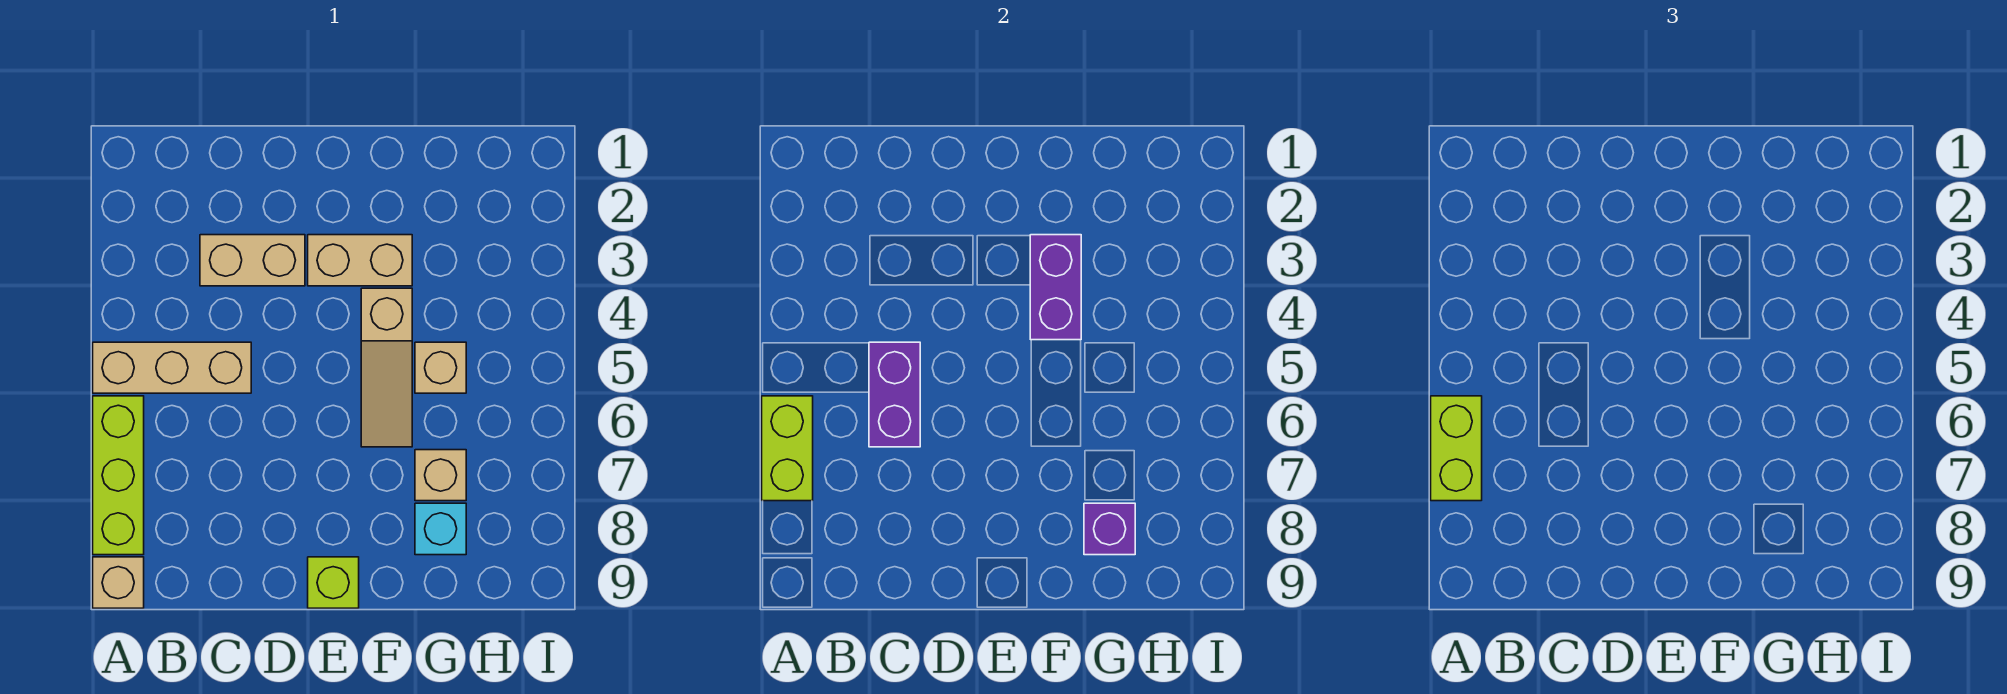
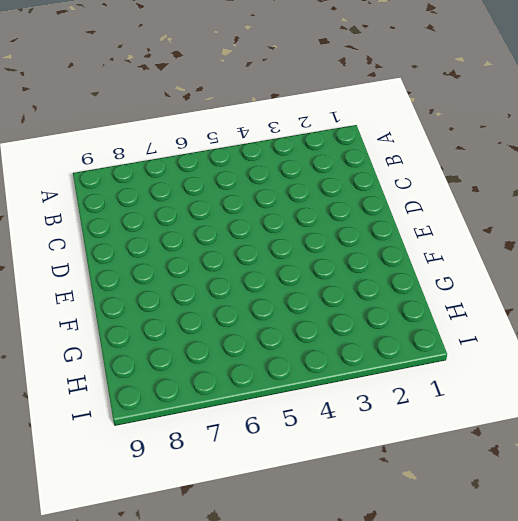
none -> tan brick A5:C5 level 1
none -> lime brick A6:A8 level 1
none -> tan brick A9 level 1

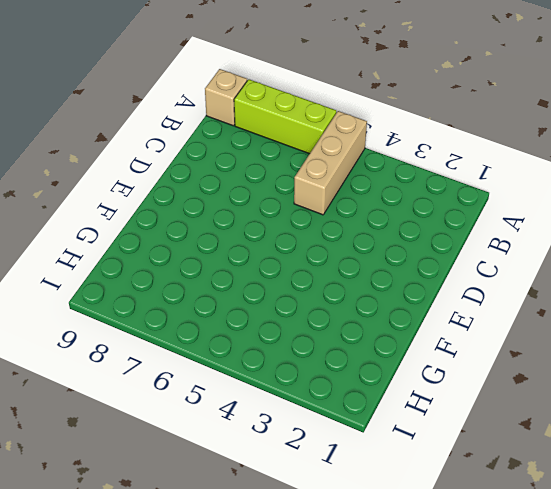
none -> tan brick C3:D3 level 1
none -> tan brick E3:F3 level 1
none -> lime brick E9 level 1

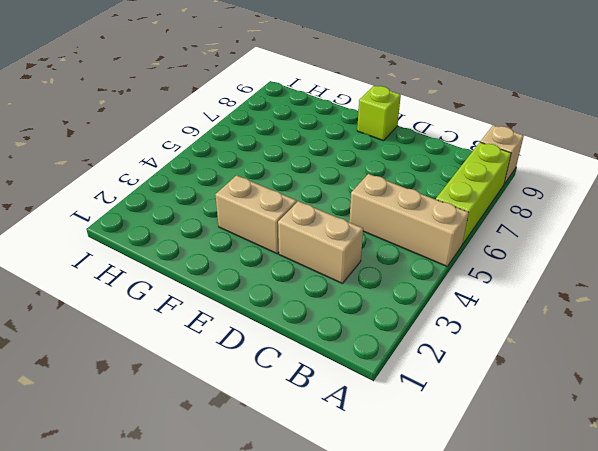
none -> tan slope F4:F6 level 1 top 4
none -> tan brick G5 level 1
none -> tan brick G7 level 1

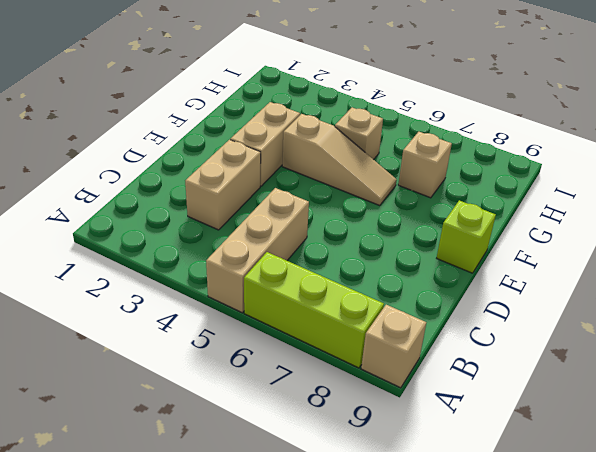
none -> cyan brick G8 level 1
none -> lime brick A6:A7 level 2
none -> purple brick C5:C6 level 2

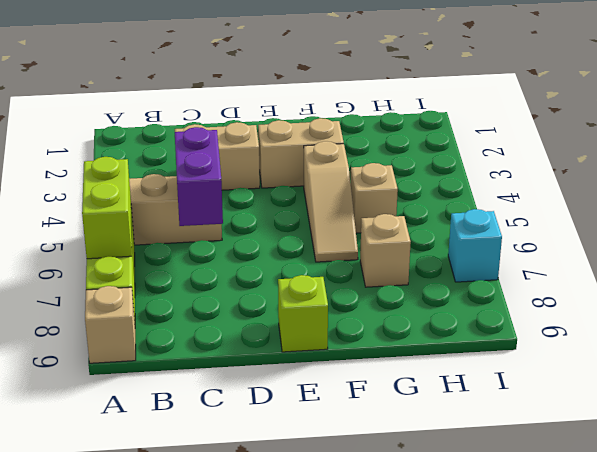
cyan brick I7 level 1 -> cyan brick G8 level 1
none -> purple brick F3:F4 level 2
none -> purple brick G8 level 2
none -> lime brick A6:A7 level 3

